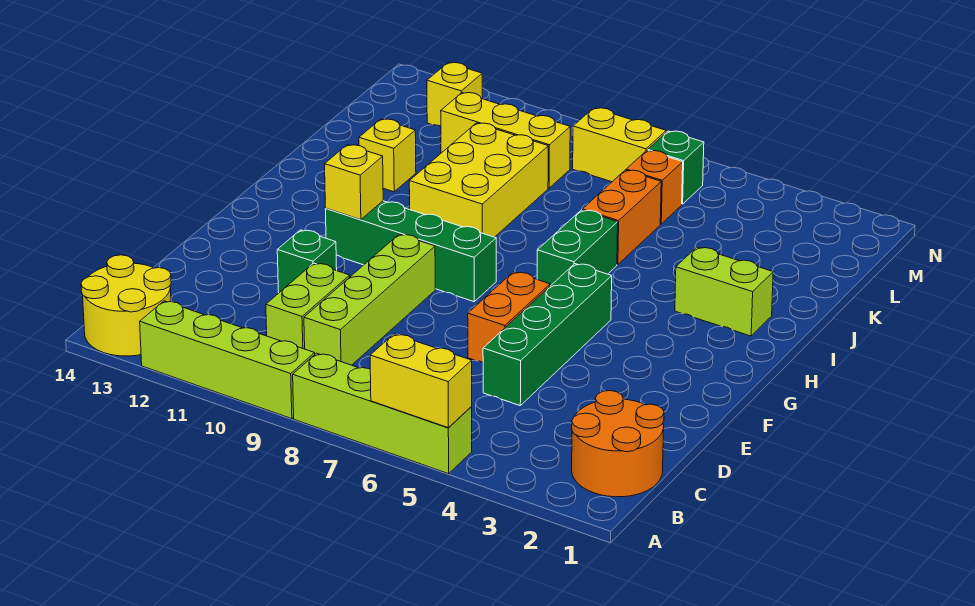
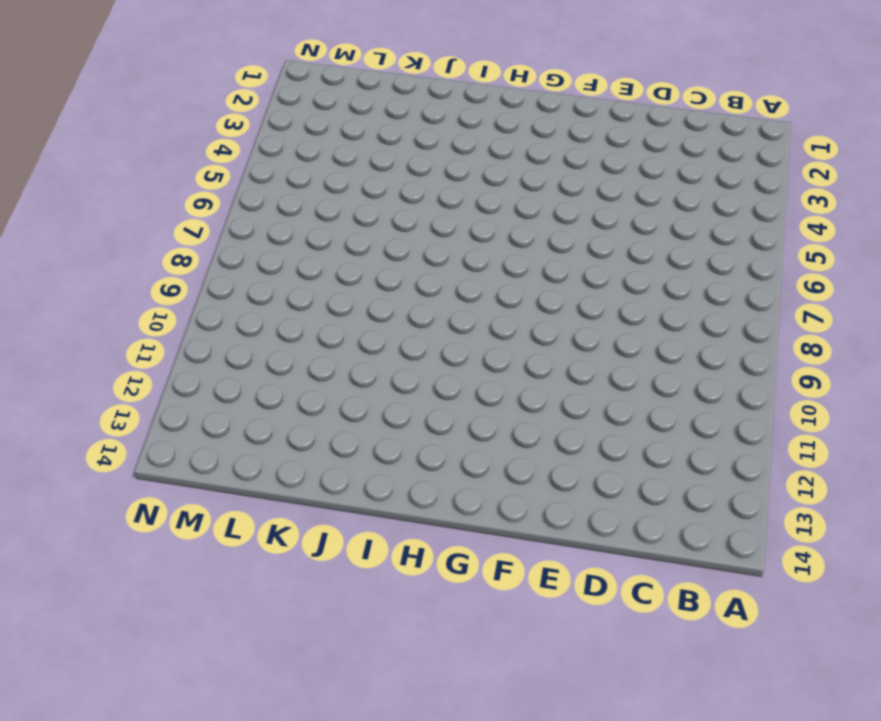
none -> lime brick A5:A8 level 1
none -> lime brick A9:A12 level 1
none -> yellow round brick A13:B14 level 1

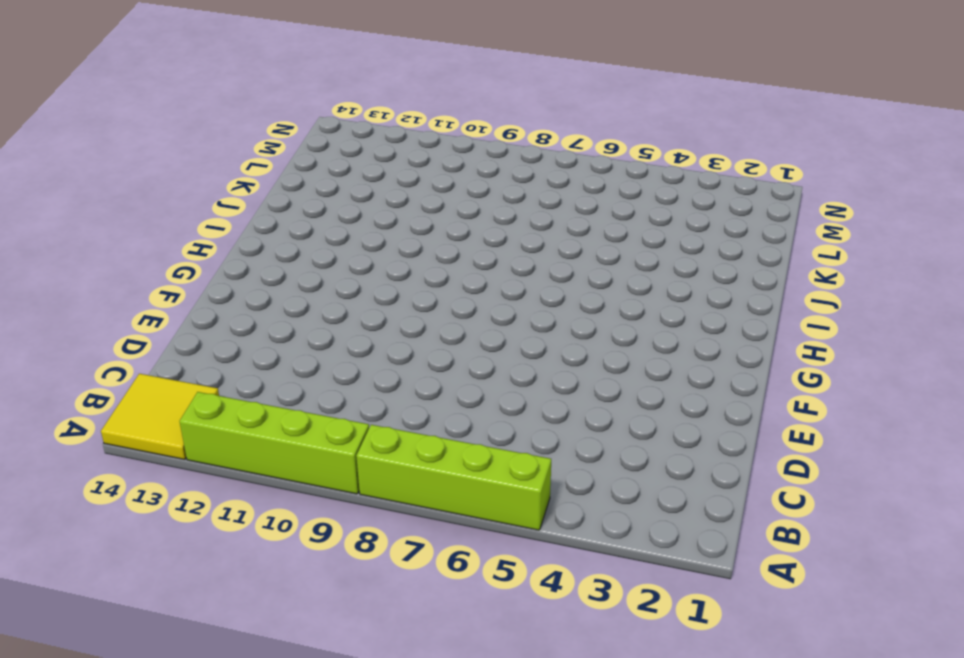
yellow tile A13:B14 level 1 -> yellow round brick A13:B14 level 1
none -> orange round brick B1:C2 level 1
none -> lime brick C9:F9 level 1
none -> lime brick C10:D10 level 1

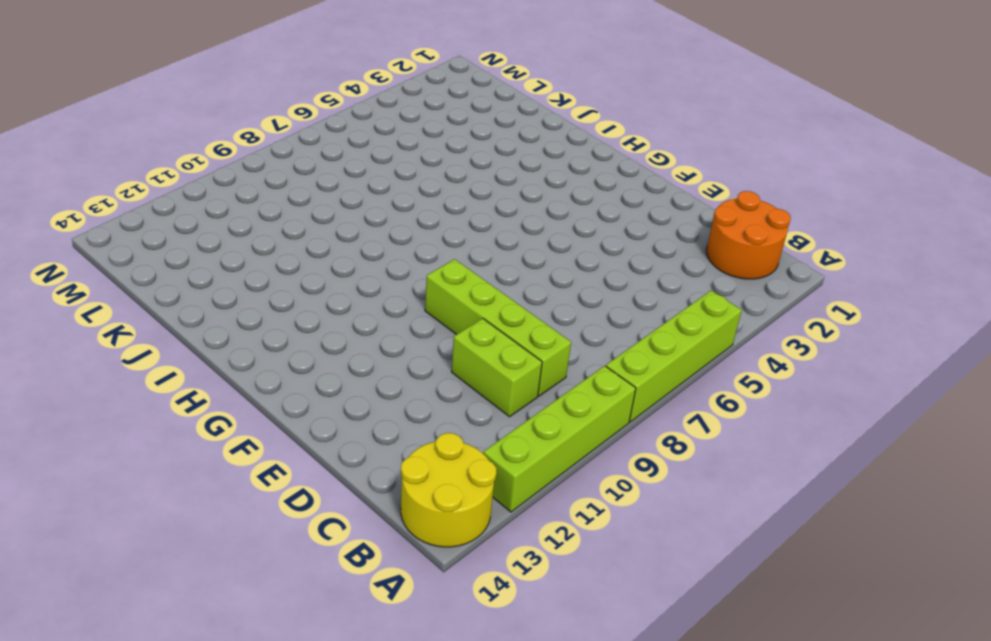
none -> green brick D5:G5 level 1
none -> orange brick E6:F6 level 1
none -> green brick E11 level 1

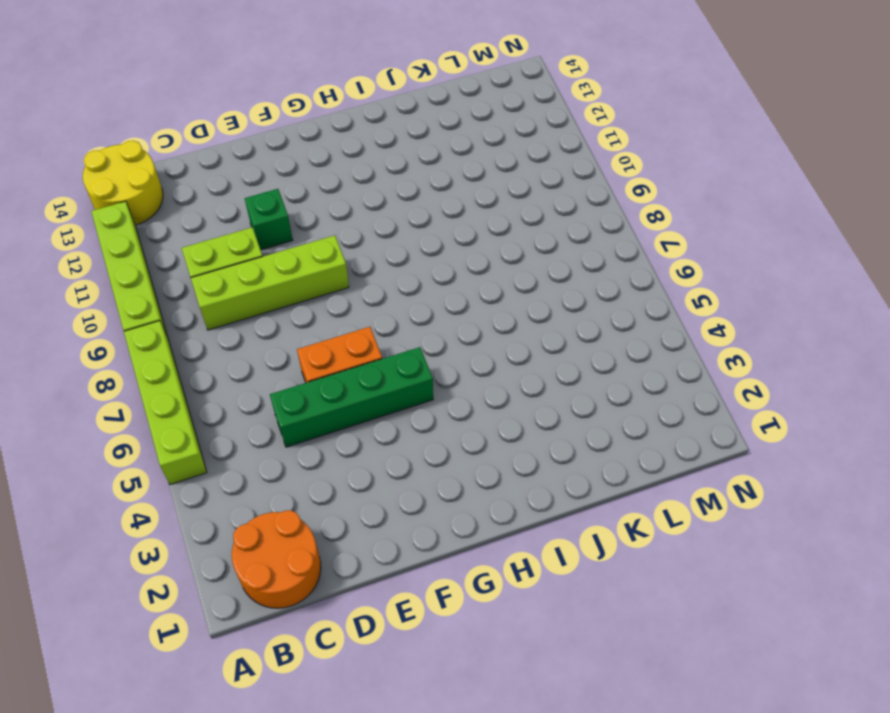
none -> green brick G8:G11 level 1
none -> green brick H6:I6 level 1
none -> lime brick I2:I3 level 1

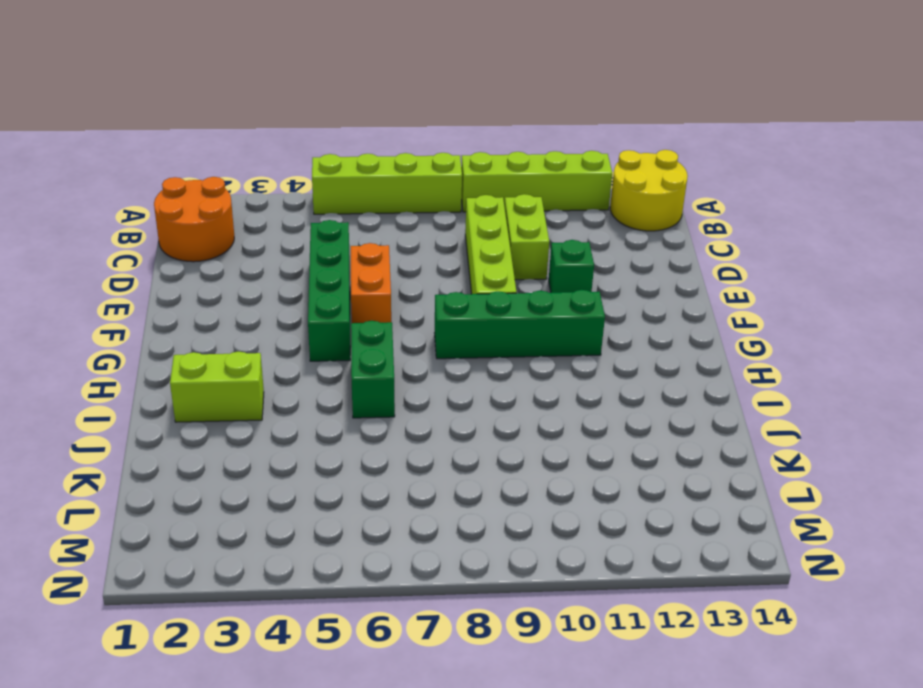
none -> yellow brick I9:K10 level 1
none -> orange brick J6:K6 level 1
none -> yellow brick J12 level 1

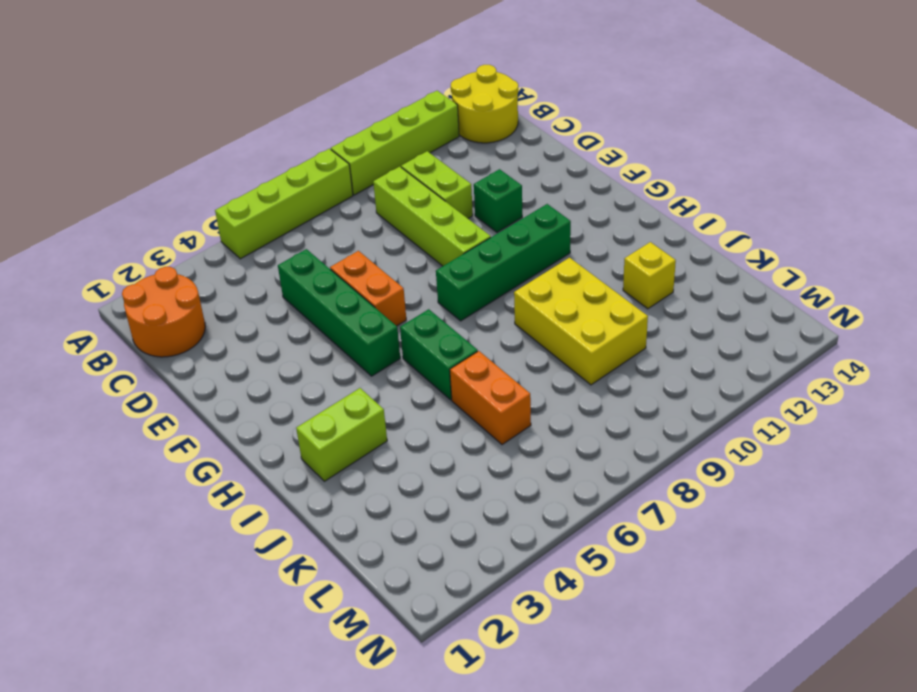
none -> orange brick L6 level 1
none -> yellow brick L9:L11 level 1
none -> green brick M6 level 1

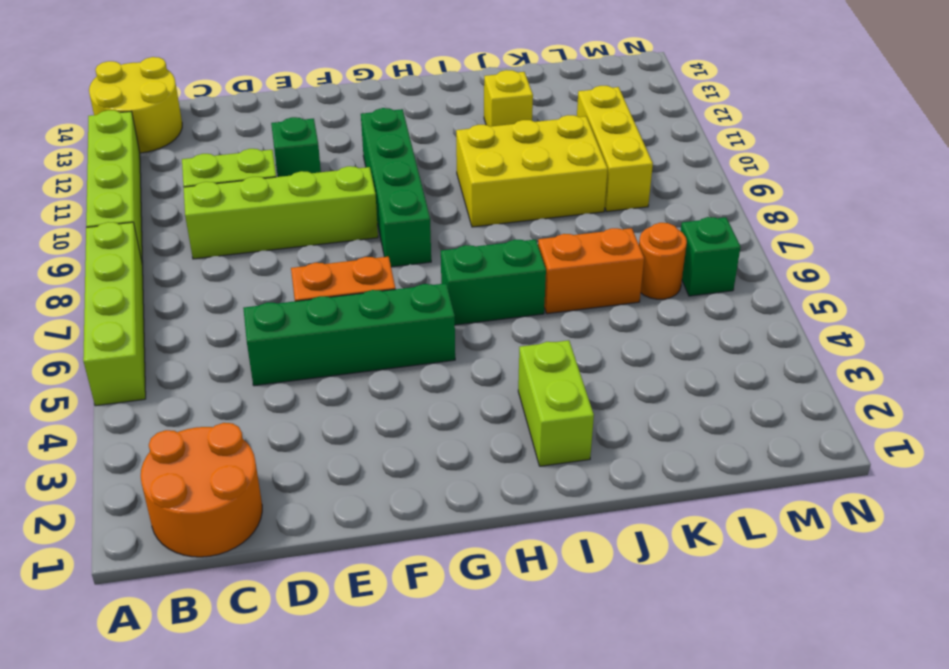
orange round brick L6 level 1 -> orange brick L6 level 1
none -> yellow brick M7:M8 level 1
none -> yellow brick M12 level 1
none -> yellow brick A5:A6 level 2

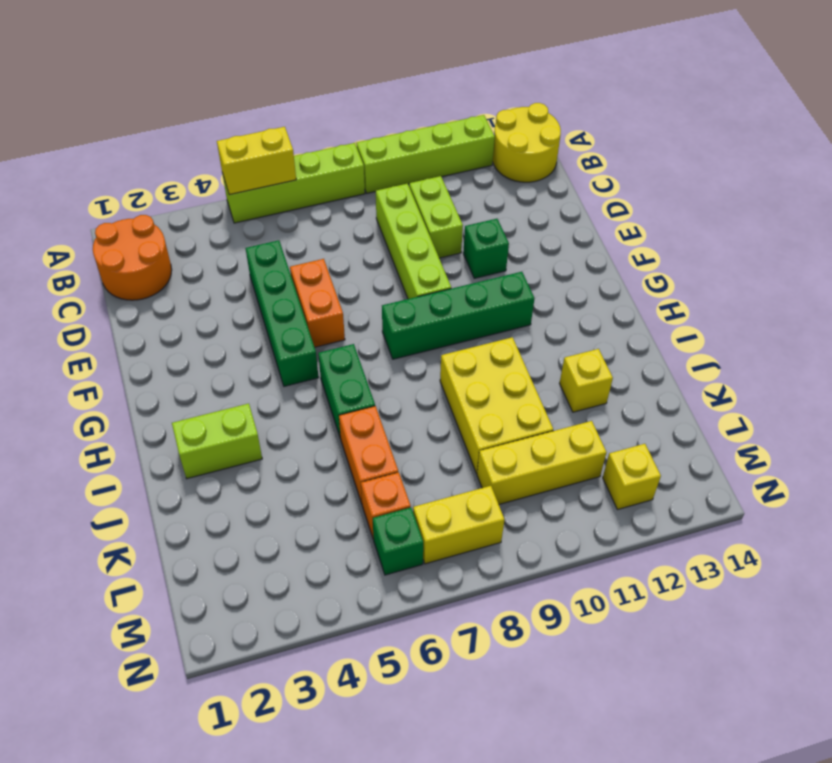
none -> yellow brick G11 level 2

